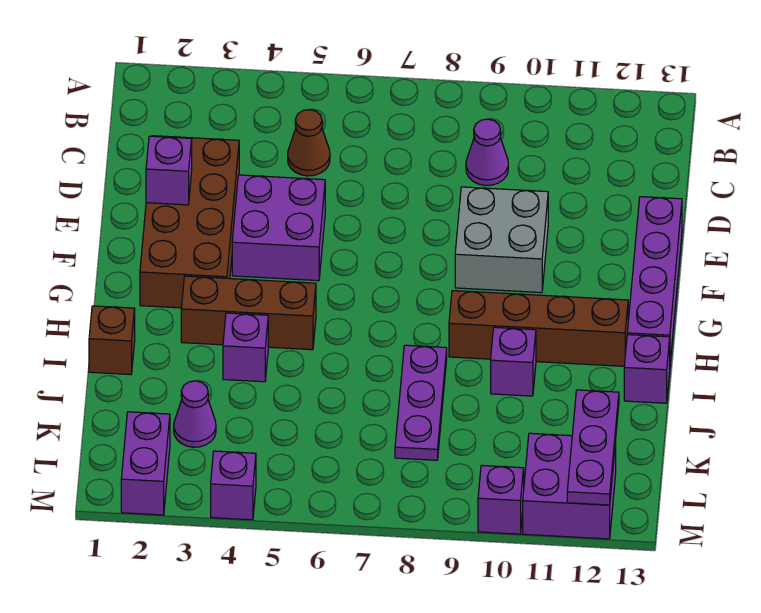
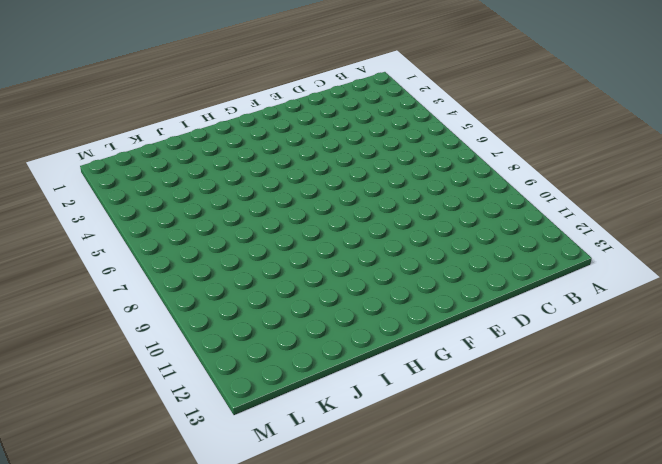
none -> brown cone C5 level 1
none -> purple cone C9 level 1
none -> brown brick D2:G3 level 1

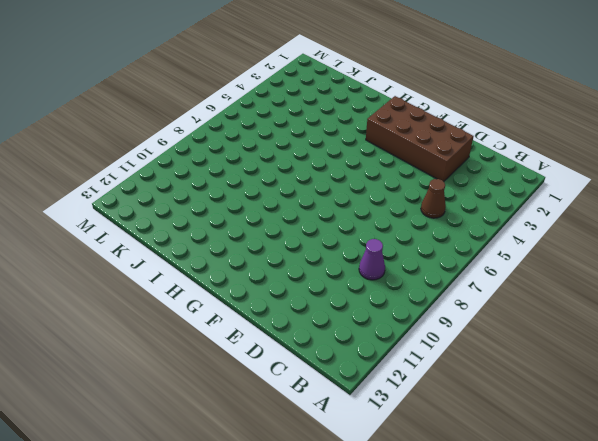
none -> purple brick E4:F5 level 1
none -> grey brick E9:F10 level 1
none -> purple brick E13:H13 level 1

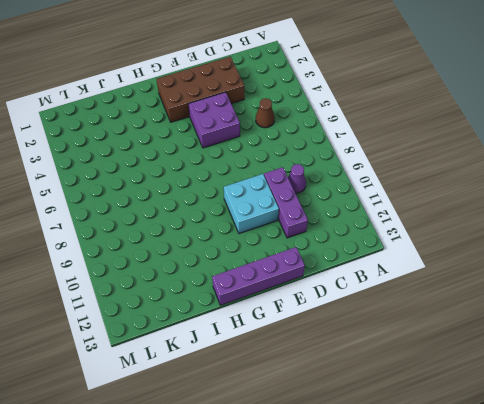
purple brick D9:D11 level 1 -> none
cyan brick E9:F10 level 1 -> grey brick E9:F10 level 1
none -> brown brick H3:H5 level 1
none -> brown brick H9:H12 level 1
none -> brown brick I1 level 1

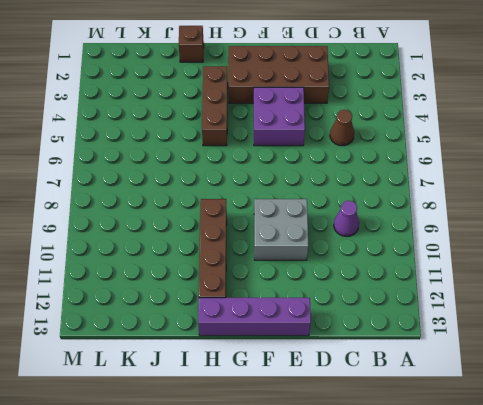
none -> purple brick I4 level 1
none -> purple plate I8:K8 level 1
none -> purple brick I10 level 1

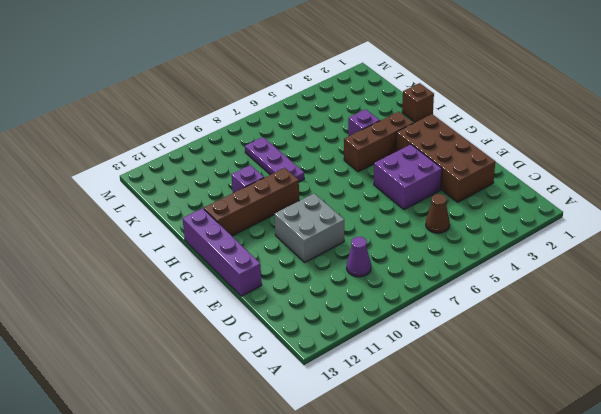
none -> purple brick I13 level 1
none -> purple cone K3 level 1
none -> purple brick L2:M2 level 1

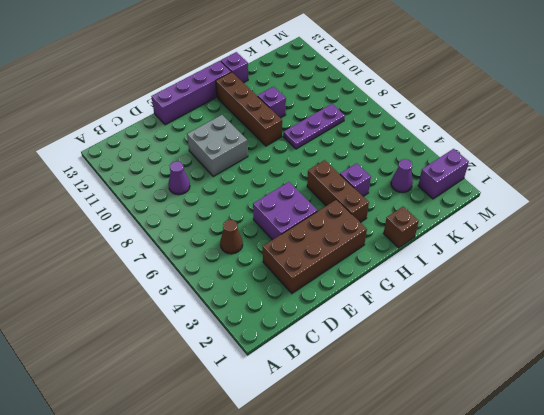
none -> purple brick L11:M12 level 1
none -> purple brick M4 level 1
none -> purple brick M10 level 1

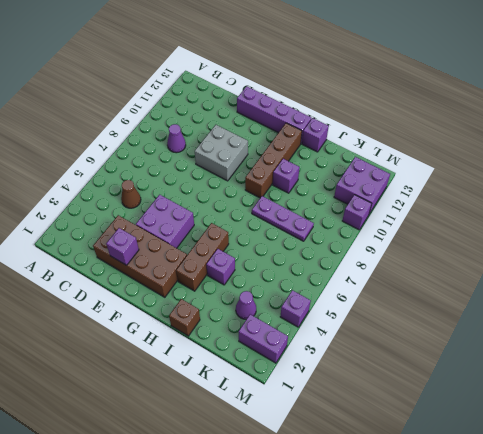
none -> purple plate K12:M12 level 2

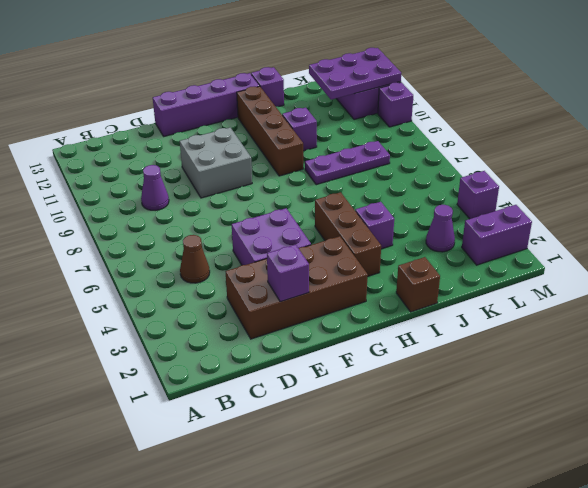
purple plate K11:M12 level 2 -> purple plate K12:M12 level 2

